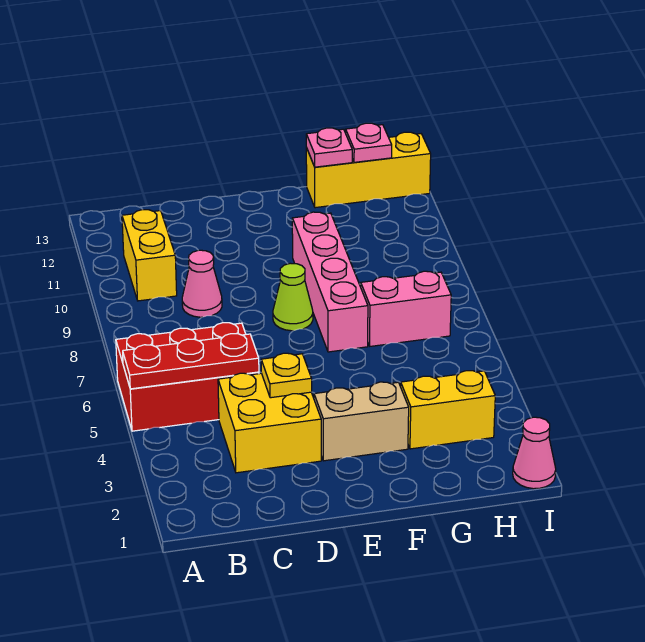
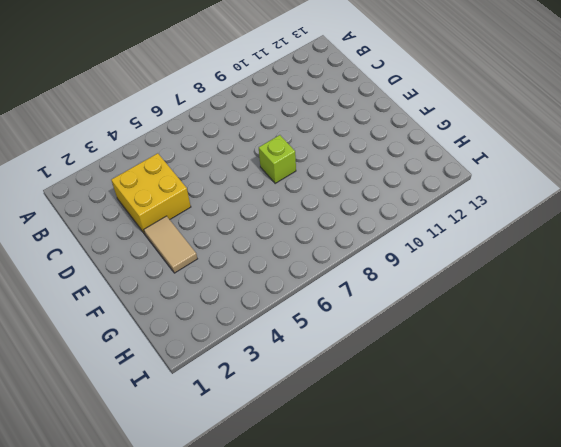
tan tile E3:F3 level 1 -> tan brick E3:F3 level 1
lime brick E8 level 1 -> lime cone E8 level 1
none -> red brick A5:C6 level 1
none -> yellow brick B10:B11 level 1
none -> pink cone C9 level 1

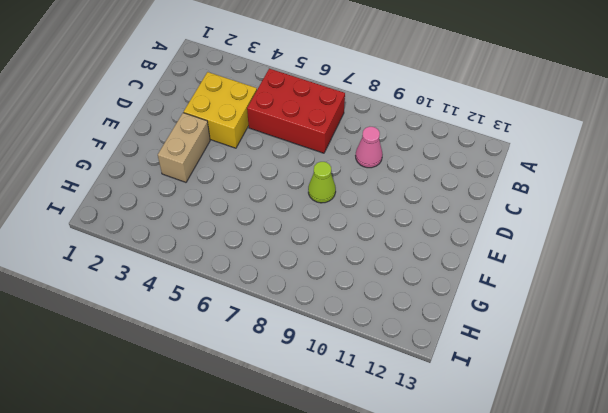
red brick B5:C7 level 1 -> red brick A5:C6 level 1
none -> yellow brick B10:B11 level 1
none -> pink brick F7:F10 level 1
none -> yellow brick G3:H3 level 1

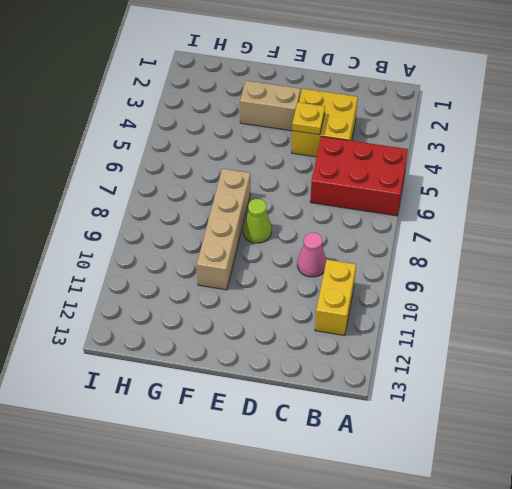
tan brick F7:F10 level 1 -> pink brick F7:F10 level 1
none -> yellow brick G3:H3 level 1
none -> pink brick G7:H7 level 1
none -> yellow brick G13:I13 level 1

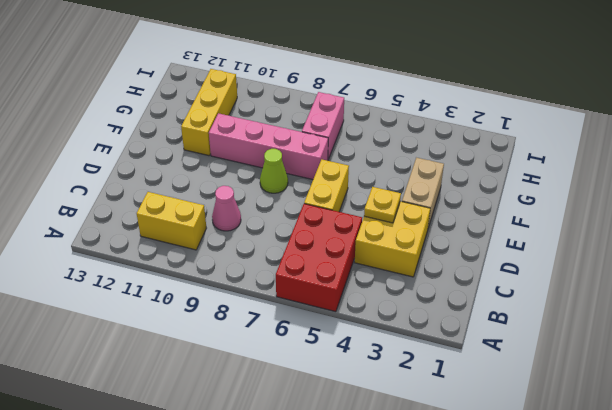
yellow brick D6:E6 level 1 -> yellow brick G3:H3 level 1
yellow brick F11:H11 level 1 -> yellow brick G13:I13 level 1
none -> pink cone I1 level 1
none -> red plate A5:C5 level 2
none -> pink plate G13 level 2

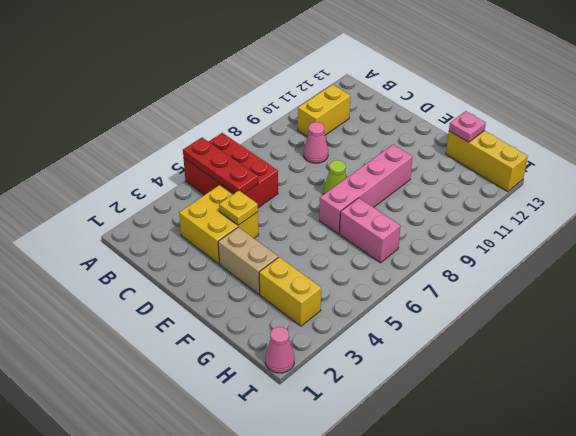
none -> pink plate H13 level 2

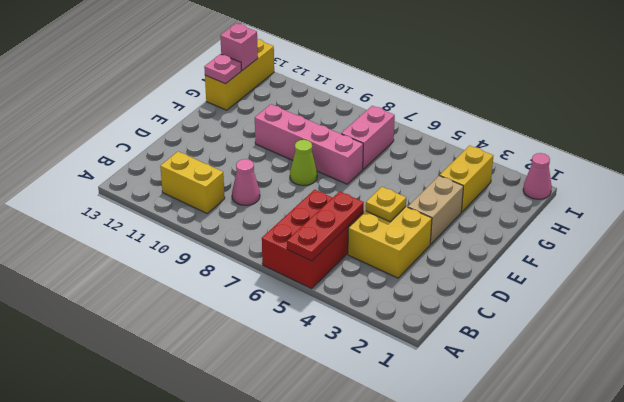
pink brick H13 level 2 -> pink plate H13 level 2

